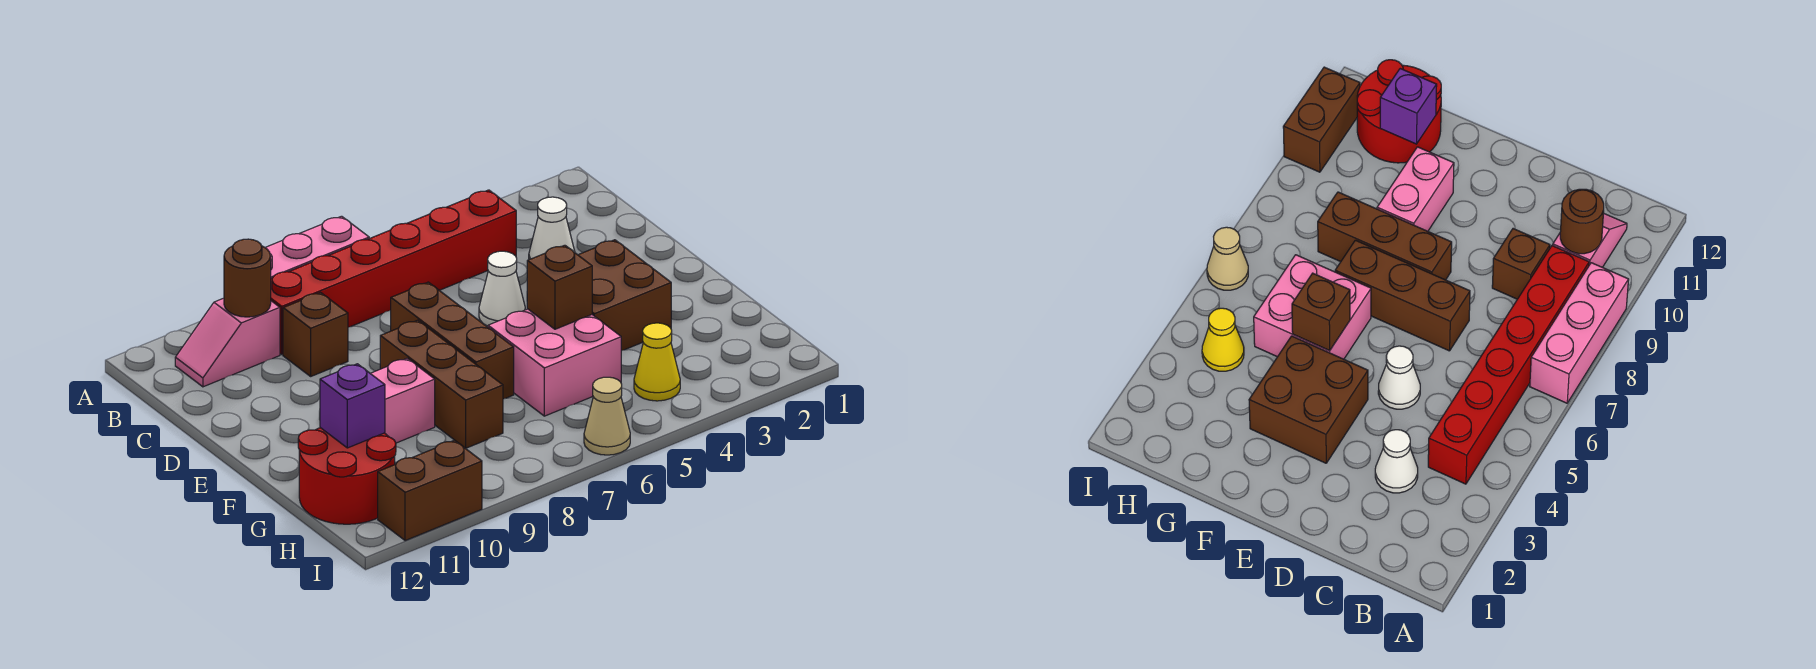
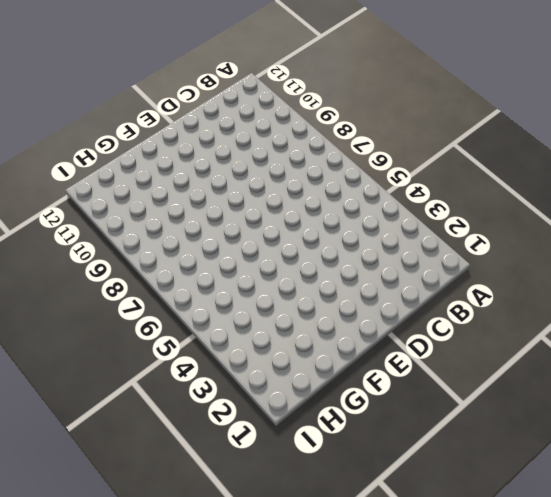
none -> pink brick A7:A9 level 1
none -> red brick B4:B9 level 1
none -> pink slope B10:B11 level 1 top 10

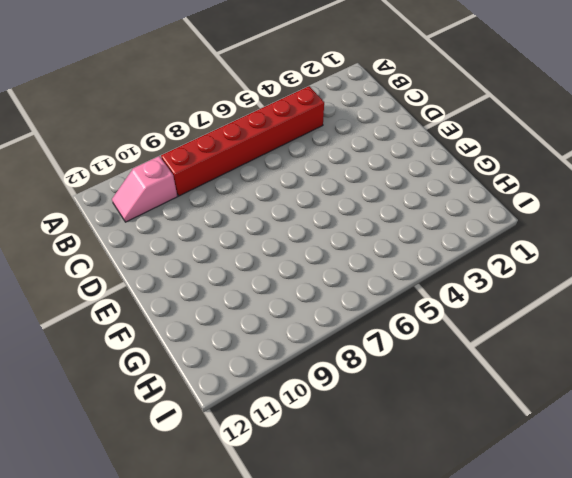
none -> pink brick A7:A9 level 1
none -> white cone C3 level 1
none -> brown brick C9 level 1

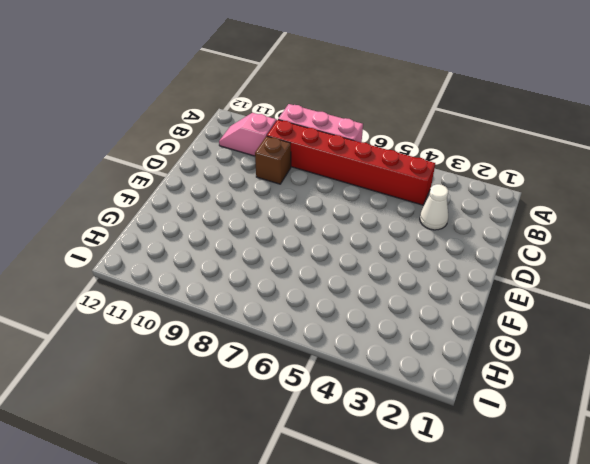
none -> white cone D5 level 1
none -> brown brick D7:F7 level 1
none -> brown brick E3:F4 level 1

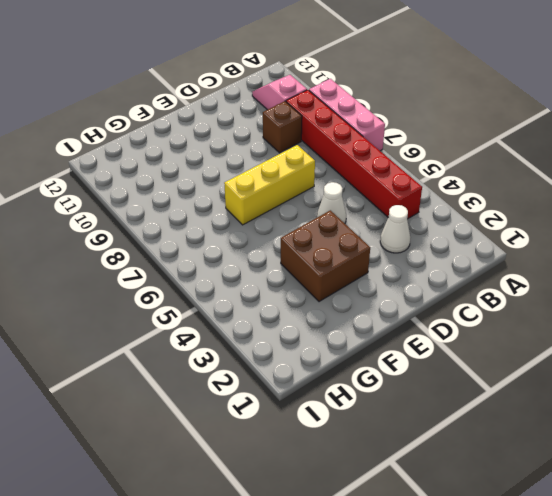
yellow brick D7:F7 level 1 -> brown brick D7:F7 level 1
none -> brown brick E8:G8 level 1
none -> pink brick F5:G6 level 1
none -> pink brick F9:F10 level 1

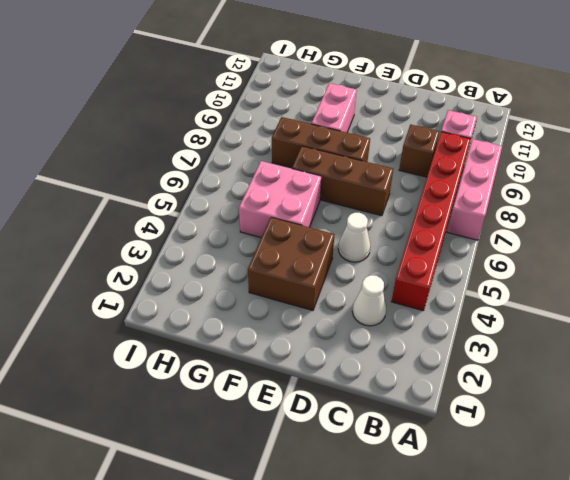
none -> red round brick G11:H12 level 1
none -> yellow cone H4 level 1
none -> tan cone I6 level 1

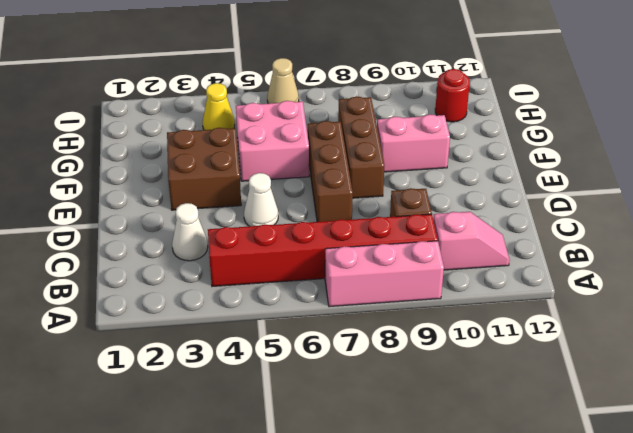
red round brick H11 level 1 -> red round brick G11:H12 level 1
none -> brown brick I10:I11 level 1
none -> brown round brick B10 level 2
none -> brown brick F5 level 2

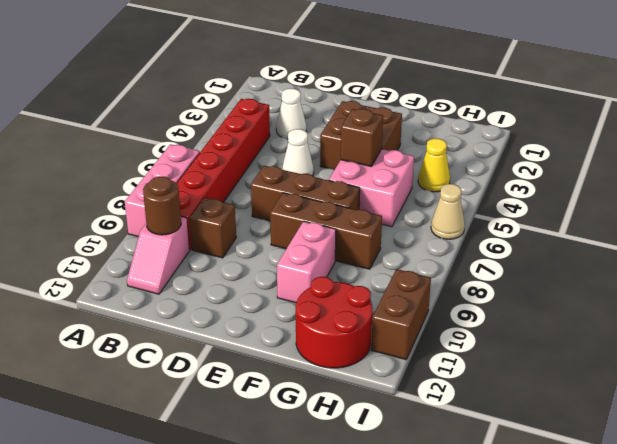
none -> purple brick G11 level 2

